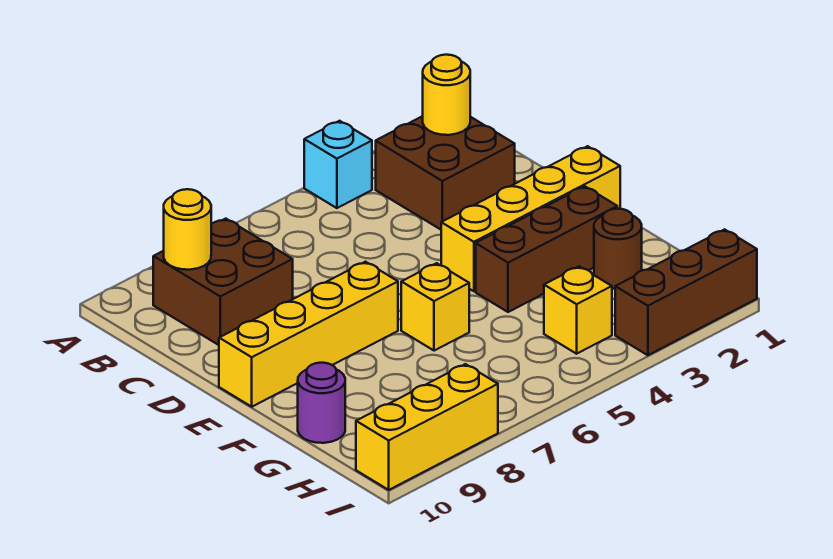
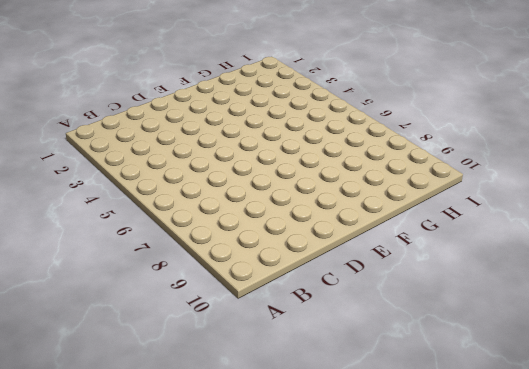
none -> cyan brick A4 level 1
none -> brown brick B2:C3 level 1
none -> brown brick B8:C9 level 1

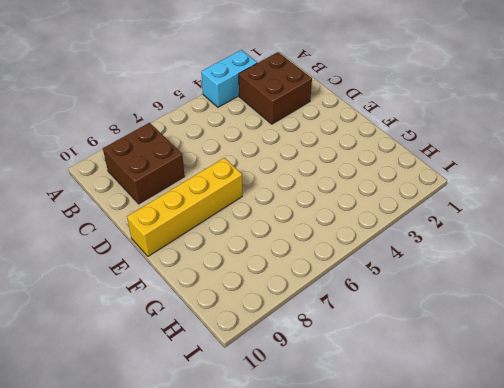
cyan brick A3:A4 level 1 -> cyan brick A4 level 1
none -> yellow brick E1:E4 level 1
none -> brown brick F2:F4 level 1
none -> yellow brick F6 level 1

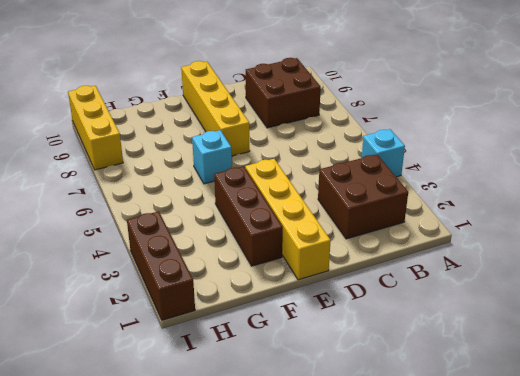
cyan brick F6 level 1 -> yellow brick F6 level 1
none -> brown round brick G2 level 1
none -> purple round brick G10 level 1
none -> yellow brick H4 level 1

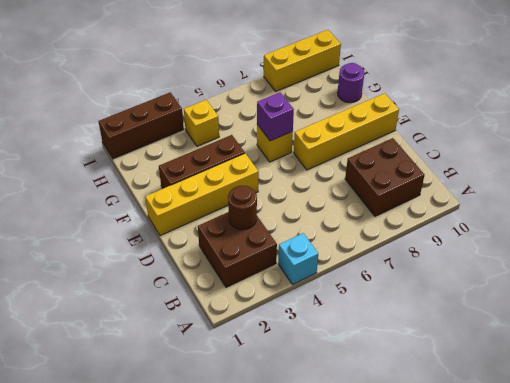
brown round brick C3 level 2 -> brown round brick G2 level 1
purple brick F6 level 2 -> none
none -> yellow round brick B2 level 2
none -> yellow round brick B9 level 2

